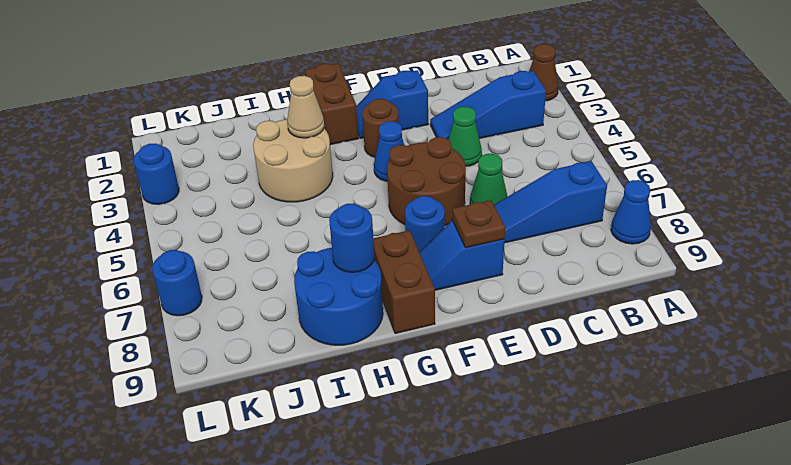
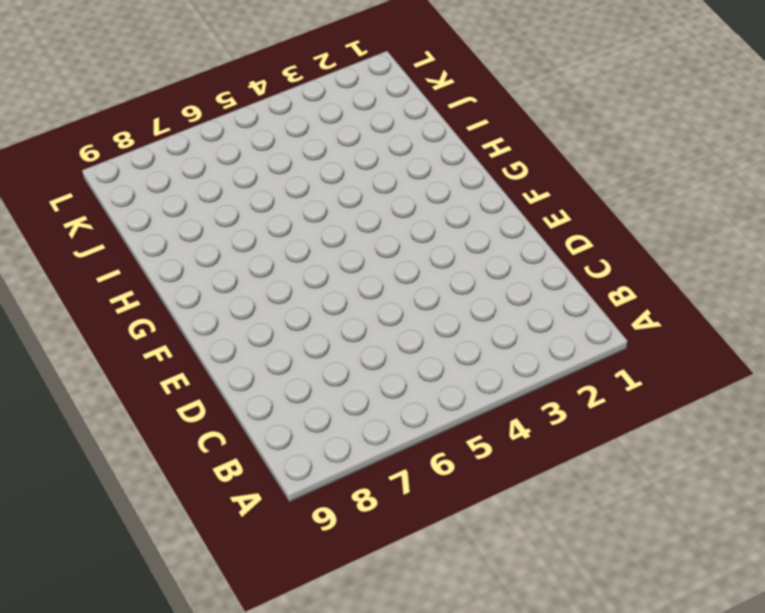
none -> brown cone A2 level 1
none -> blue cone A8 level 1
none -> blue slope B3:D3 level 1 top B

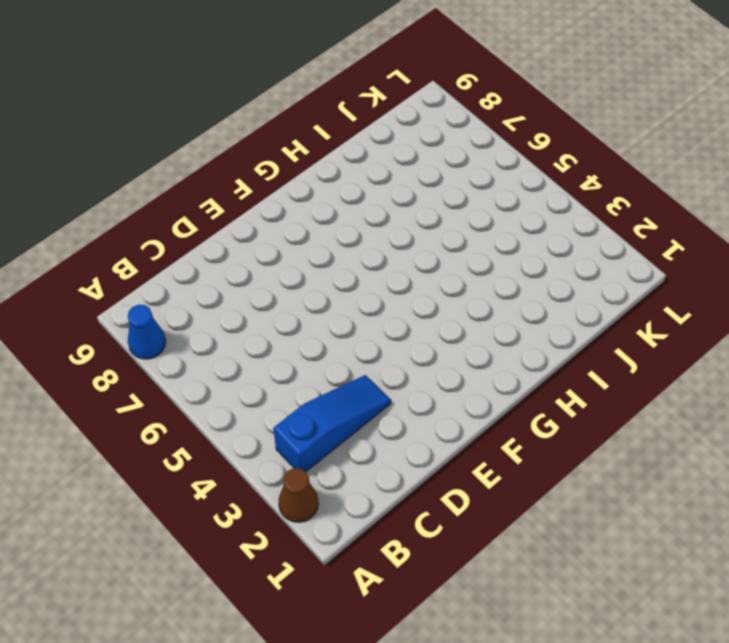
none -> blue slope B7:D7 level 1 top B
none -> green cone D4 level 1
none -> green cone D6 level 1

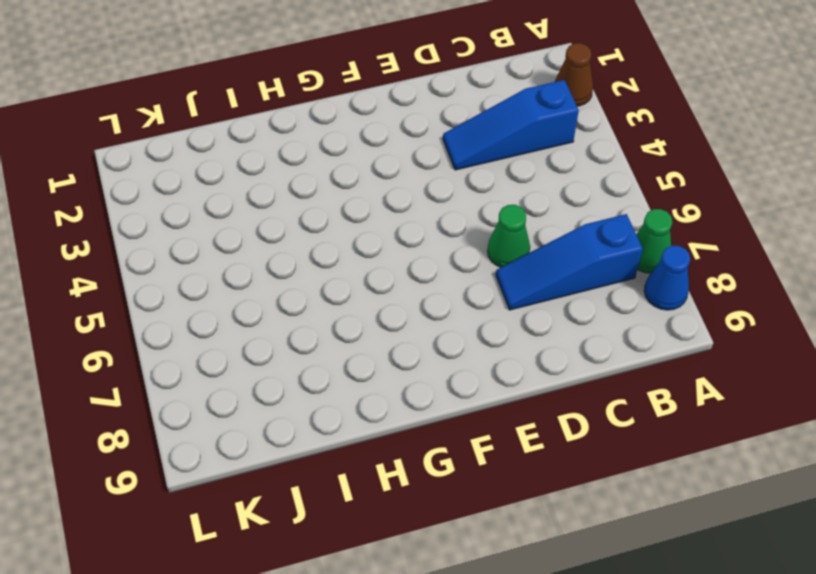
green cone A7 level 1 -> green cone D4 level 1
none -> blue slope E2:F2 level 1 top E
none -> brown round brick E5:F6 level 1
none -> blue slope E8:F8 level 1 top E

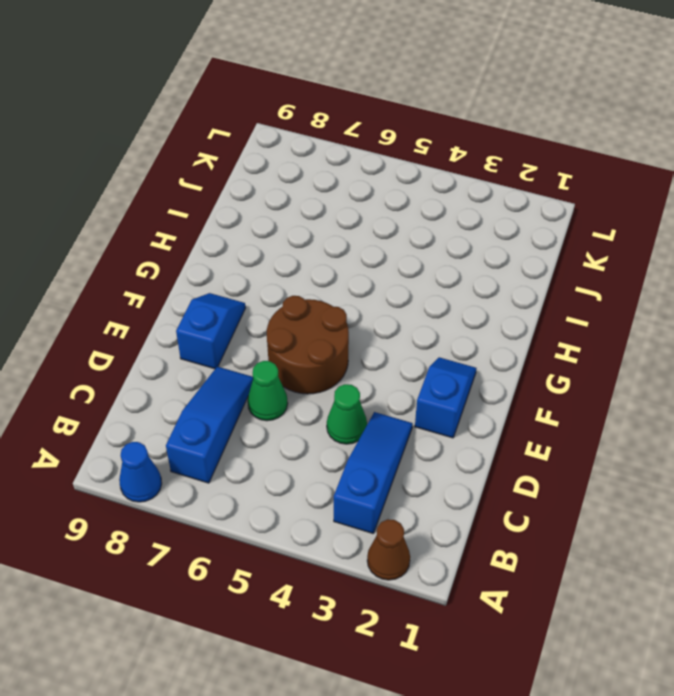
none -> brown round brick F3 level 1
none -> blue cone F4 level 1
none -> blue round brick F7 level 1

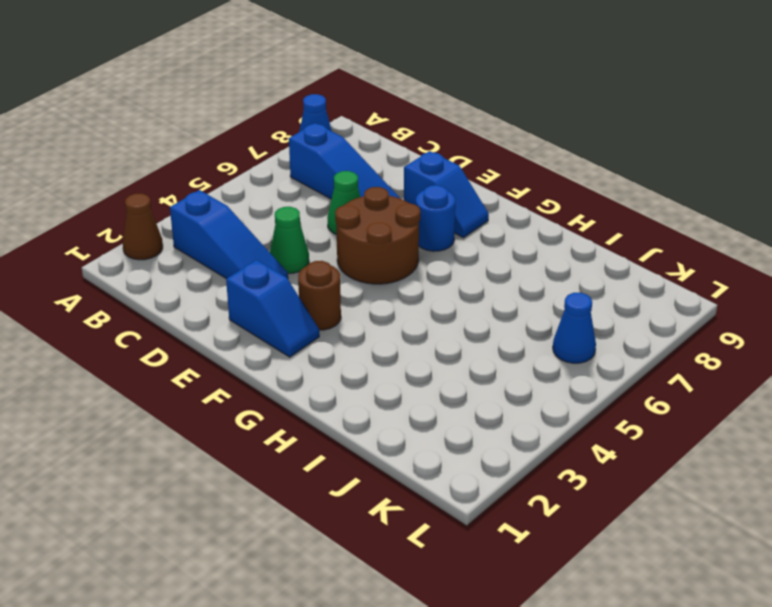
blue cone K6 level 1 -> blue cone F4 level 1
none -> brown brick G1:G2 level 1
none -> brown brick G8:G9 level 1
none -> tan round brick H3:I4 level 1

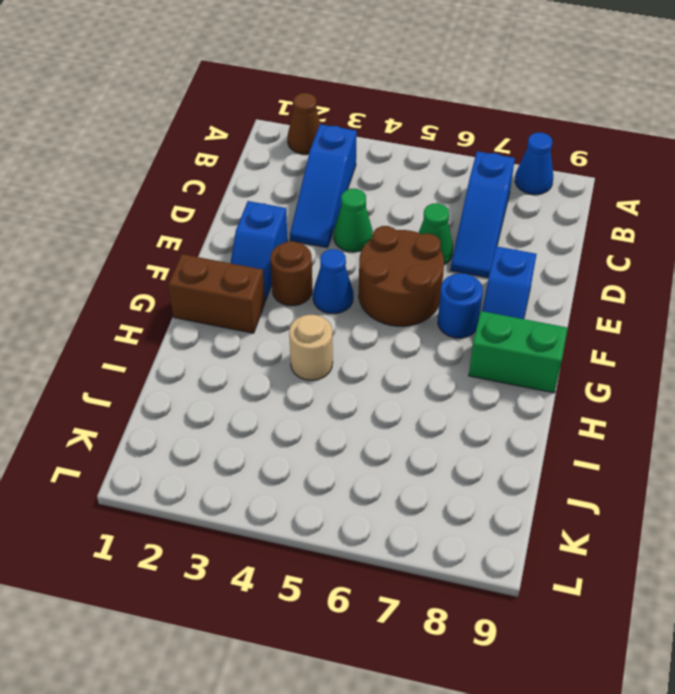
green brick G8:G9 level 1 -> brown brick G8:G9 level 1
tan round brick H4 level 1 -> tan round brick H3:I4 level 1
none -> blue round brick H8:I9 level 1
none -> blue round brick L3 level 1
none -> blue round brick L7 level 1

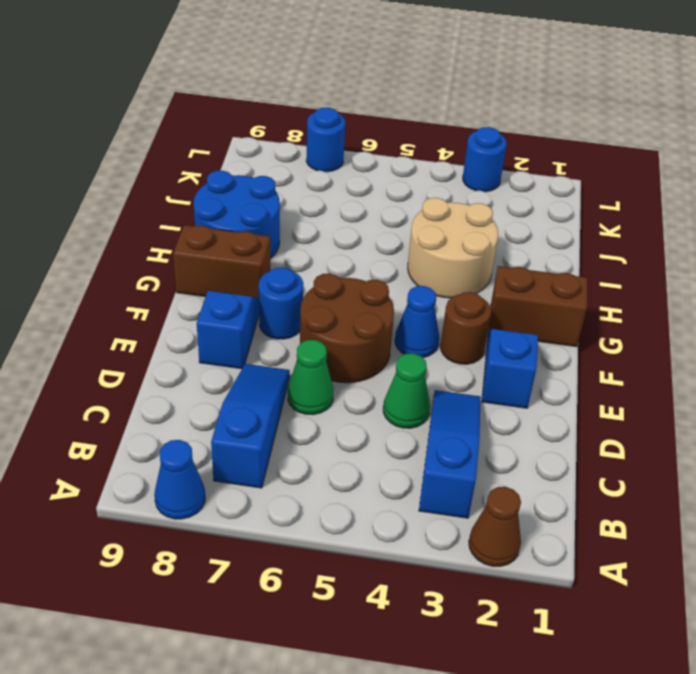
none -> brown plate E8 level 2
none -> tan cone H3 level 2
none -> blue round brick H8 level 2

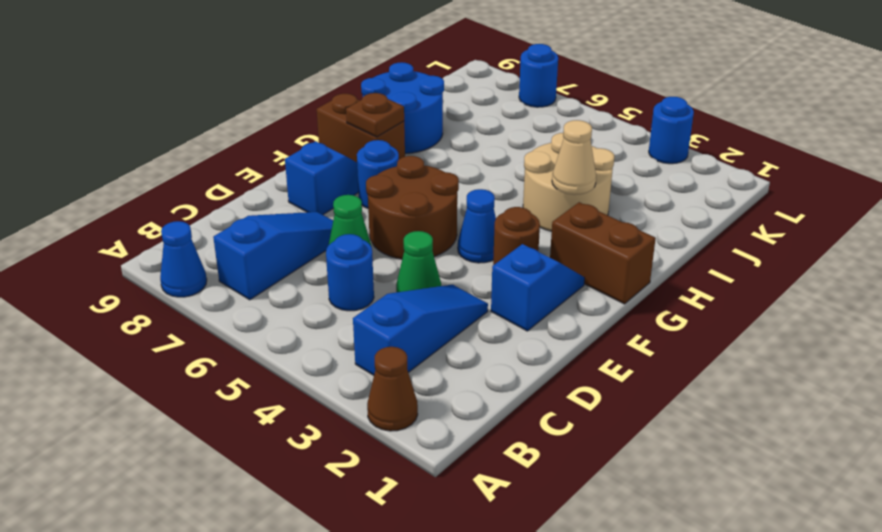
blue round brick C5 level 1 -> blue round brick H8 level 2
brown plate G8 level 2 -> brown plate E8 level 2

